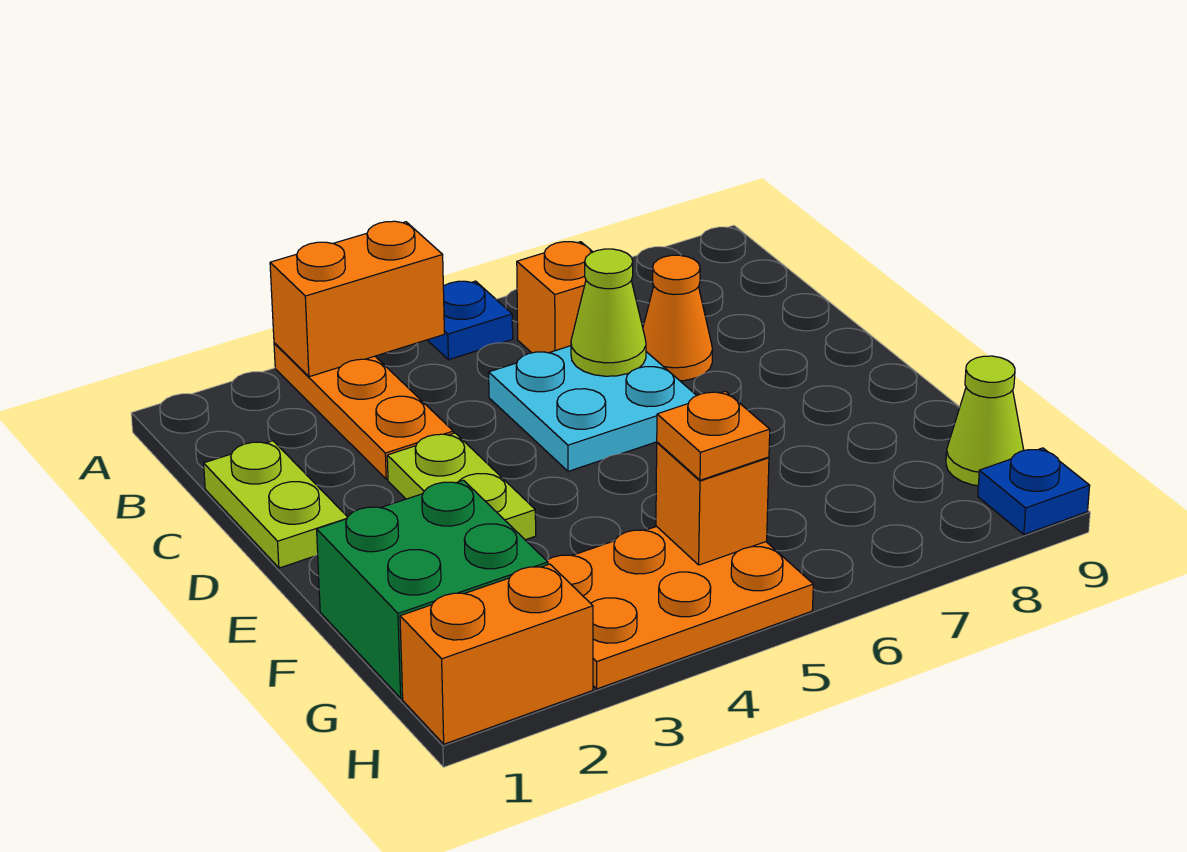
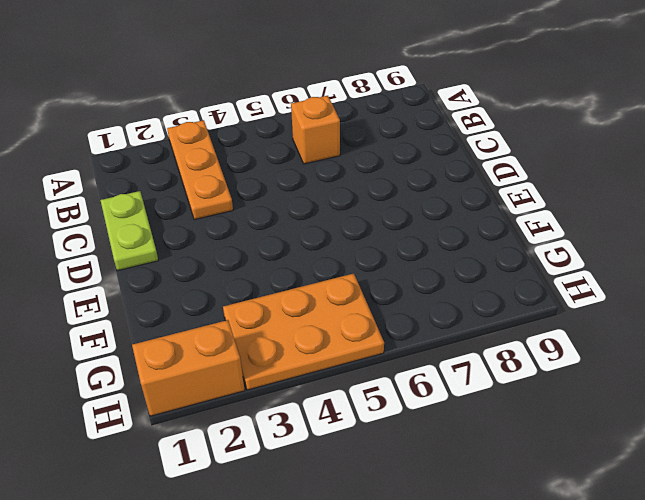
none -> blue plate A5 level 1
none -> cyan plate C5:D6 level 1
none -> orange cone C7 level 1

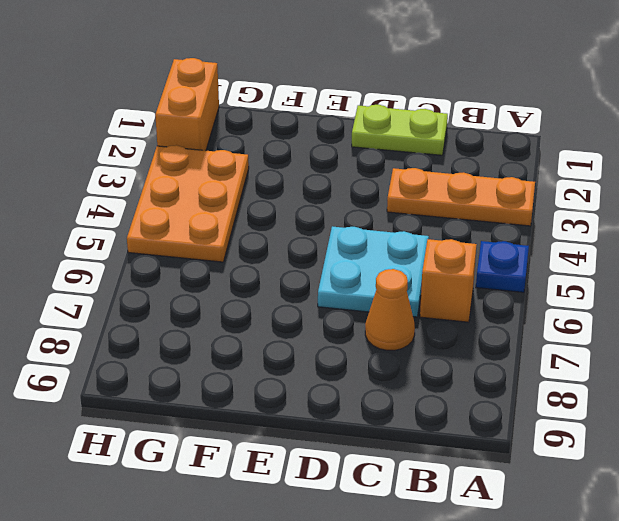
none -> lime plate D3:E3 level 1
none -> green brick F1:G2 level 1
none -> lime cone G9 level 1

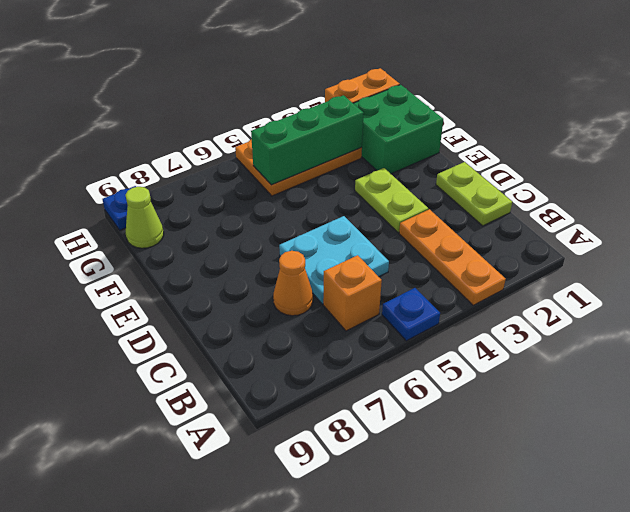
green brick G3:G5 level 2 -> orange brick G5 level 2
none -> orange brick A3:A4 level 2
none -> lime cone C6 level 2
none -> orange plate G5 level 3

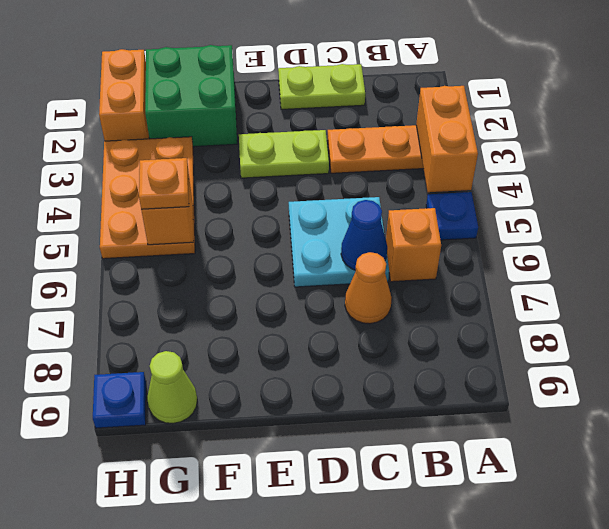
blue cone C6 level 2 -> lime cone C6 level 2

